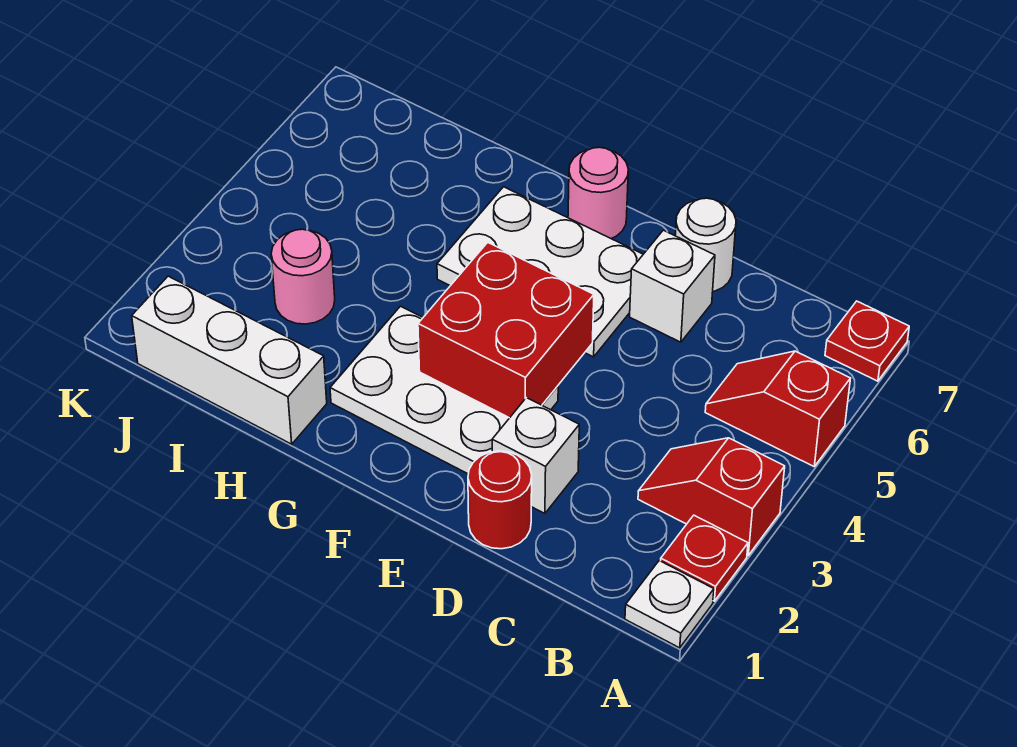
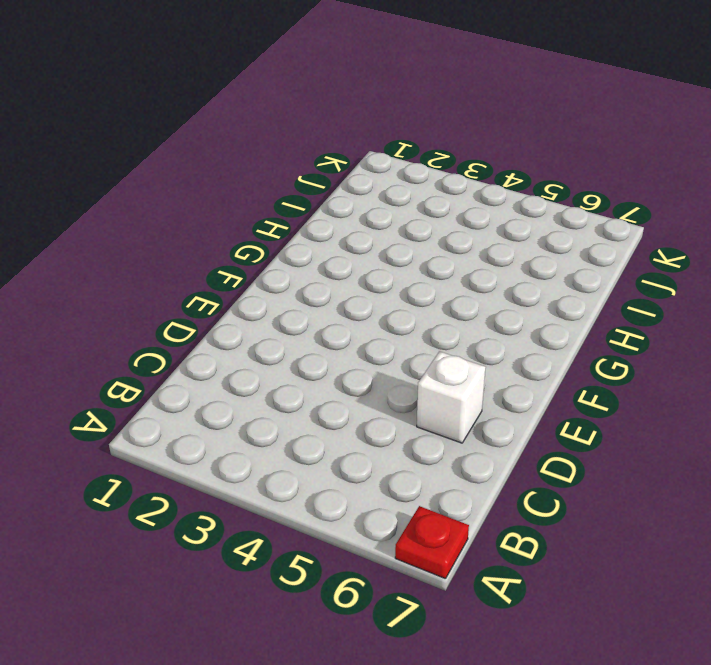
none -> white plate A1 level 1
none -> red plate A2 level 1
none -> red slope A3:B3 level 1 top A

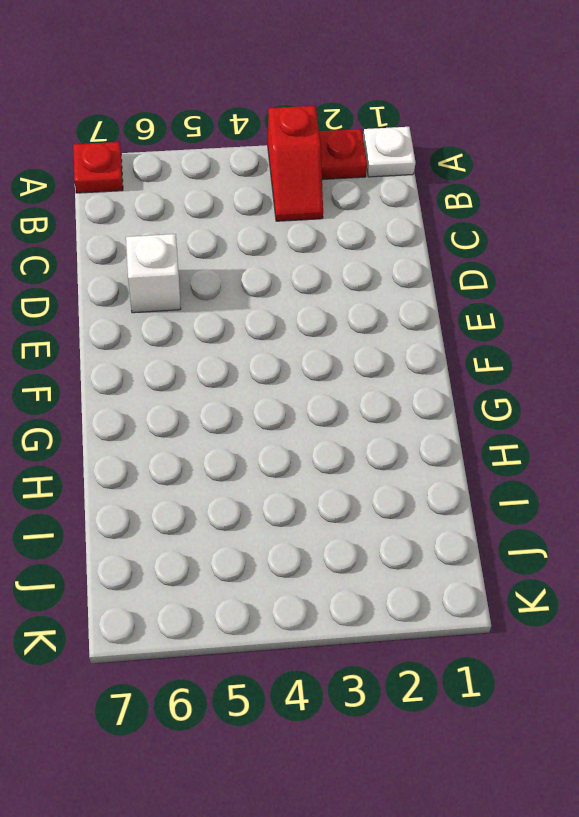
none -> red slope A5:B5 level 1 top A
none -> red round brick D1 level 1
none -> white brick D2 level 1

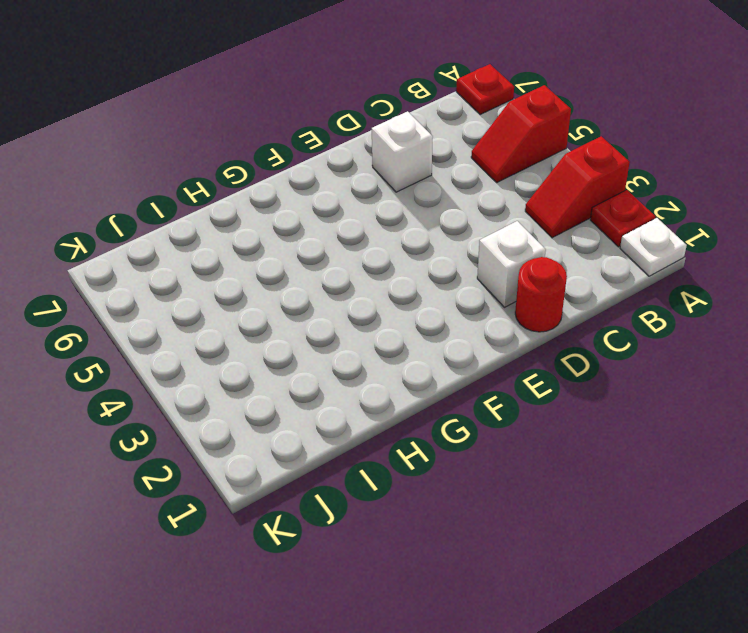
none -> white round brick D7 level 1
none -> white plate E2:G3 level 1
none -> white plate E5:G6 level 1

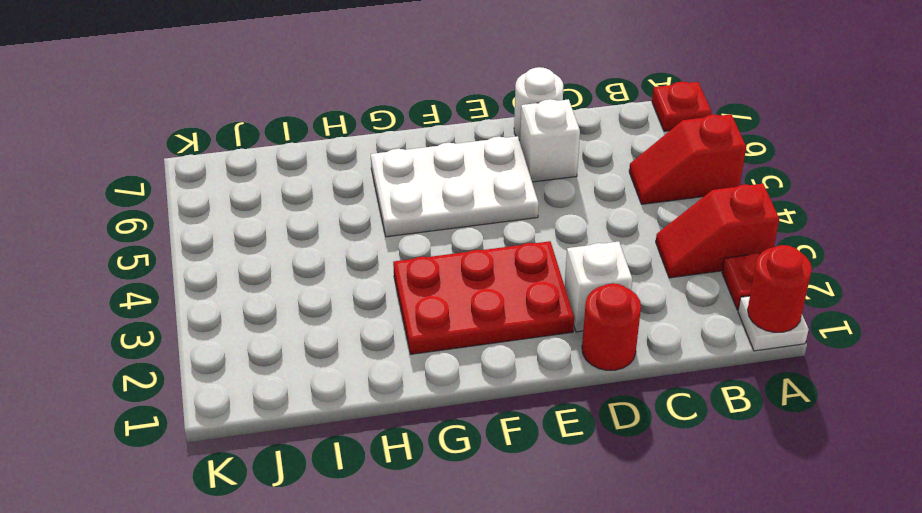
red round brick A1 level 2 -> none
red plate E2:G3 level 1 -> white plate E2:G3 level 1
none -> pink round brick F7 level 1
none -> white brick H1:J1 level 1
none -> pink round brick I3 level 1

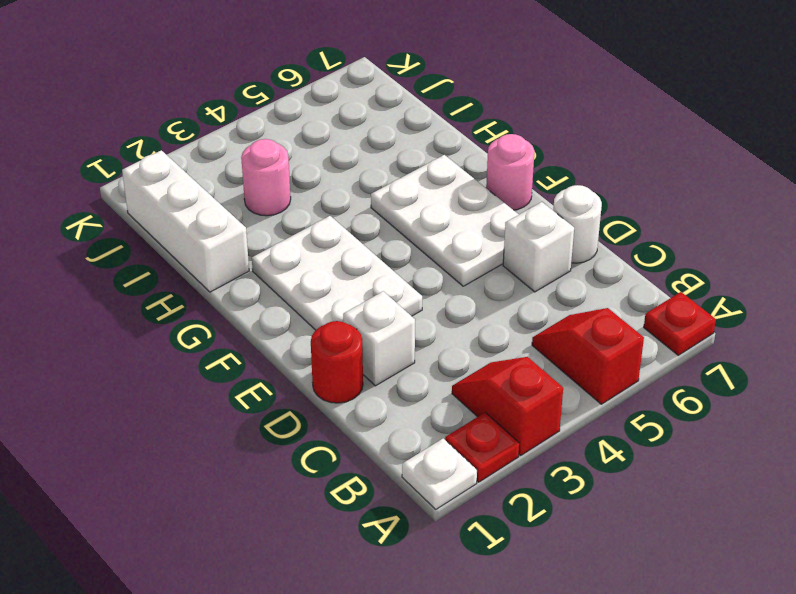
none -> red brick E3:F4 level 2

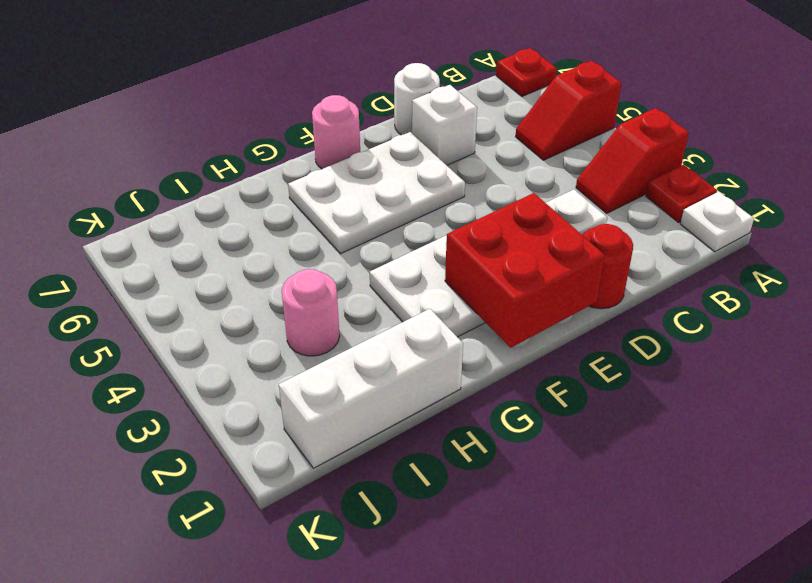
red brick E1:F2 level 2 -> red brick E3:F4 level 2

